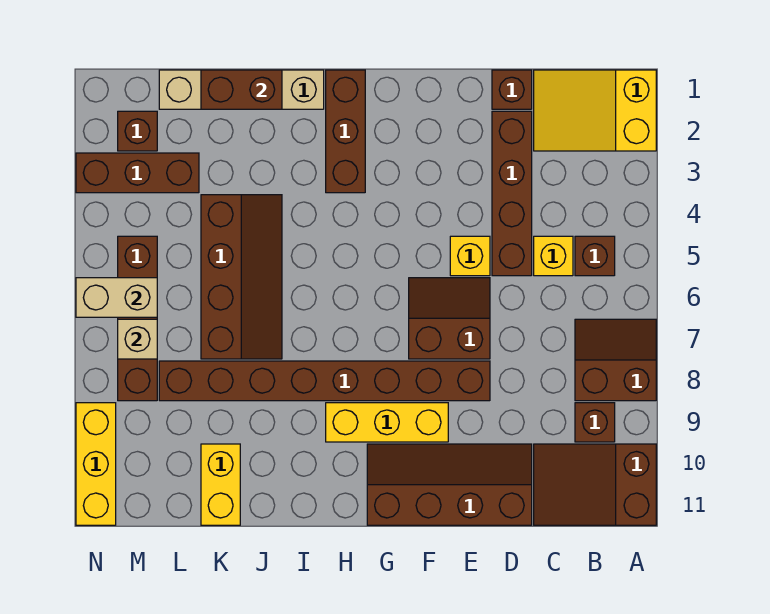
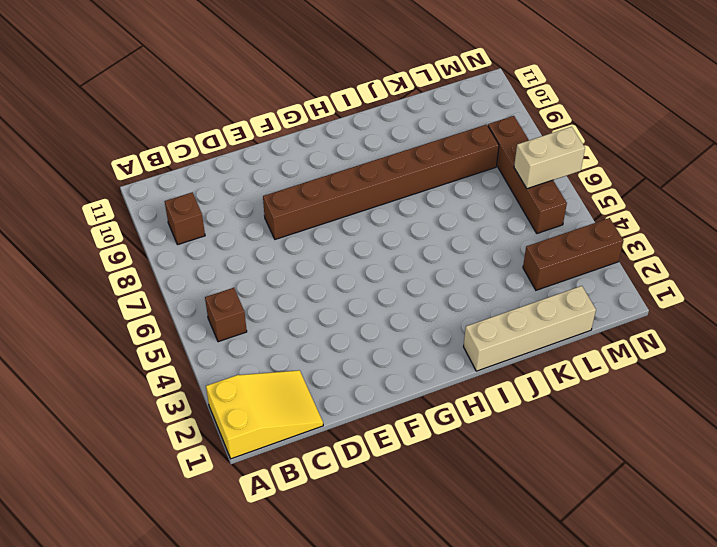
none -> brown slope A7:B8 level 1 top 8
none -> brown slope A10:C11 level 1 top A
none -> yellow brick C5 level 1

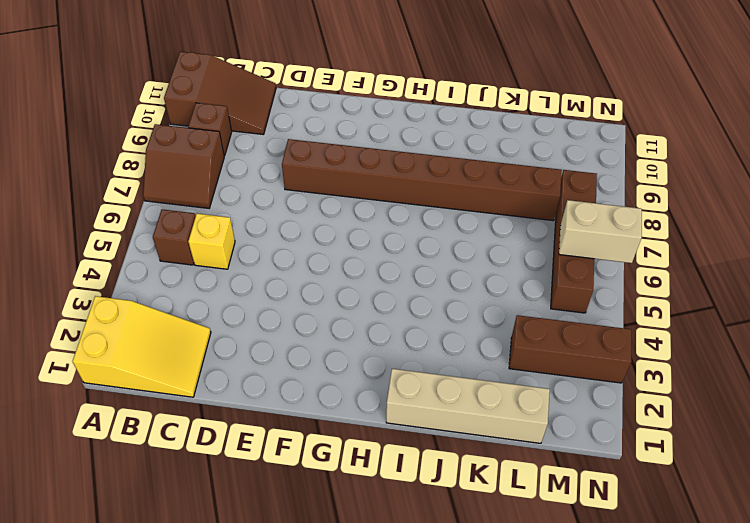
none -> brown brick D1 level 1
none -> brown brick D2:D5 level 1
none -> brown slope D10:G11 level 1 top 11

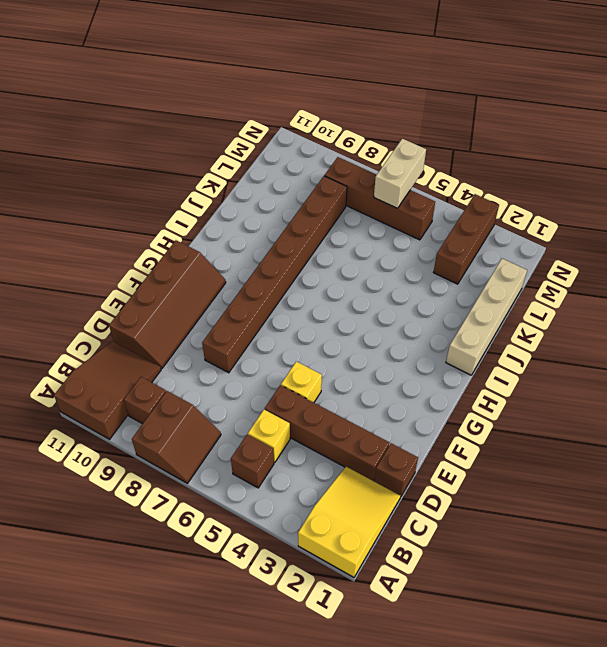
none -> brown slope E6:F7 level 1 top 7
none -> yellow brick F9:H9 level 1
none -> brown brick H1:H3 level 1

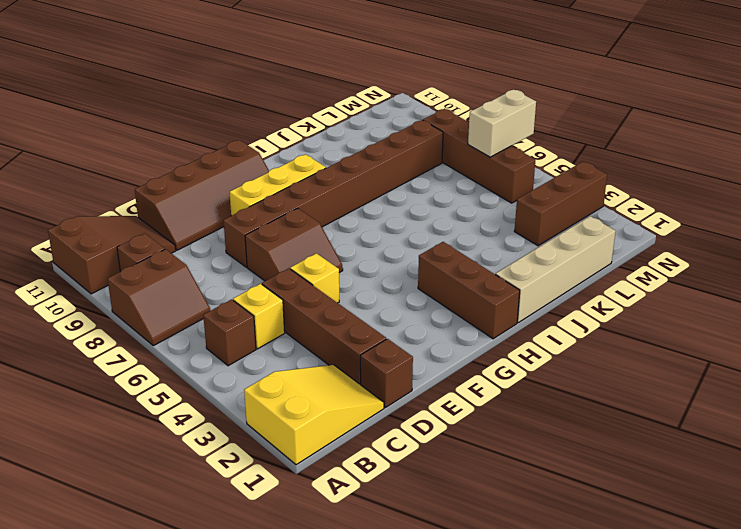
none -> brown slope J4:K7 level 1 top K
none -> yellow brick K10:K11 level 1
none -> brown brick M2 level 1

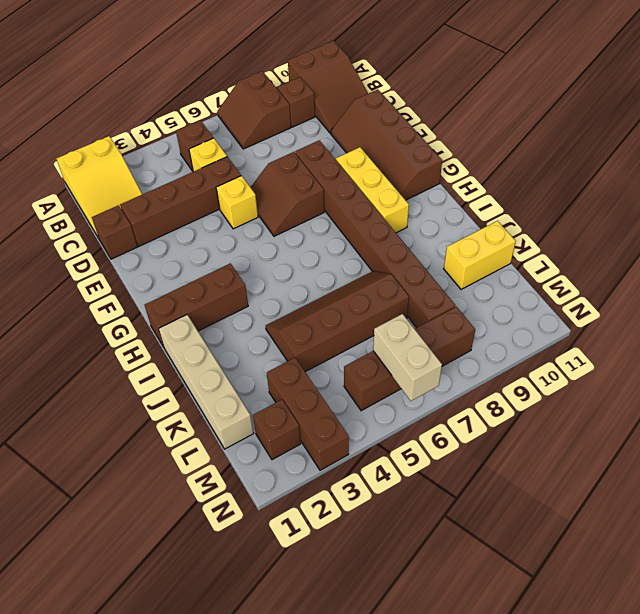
none -> yellow brick N9:N11 level 1
none -> brown brick J1:K1 level 2
none -> tan brick M7 level 2

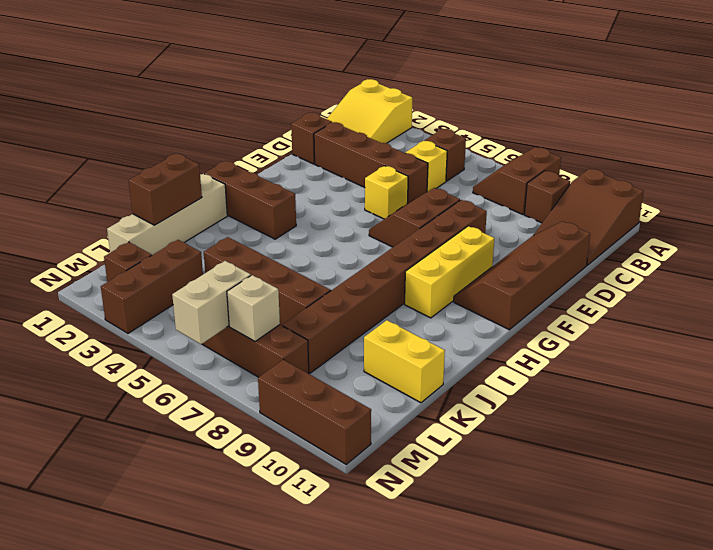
brown brick N9:N11 level 1 -> yellow brick N9:N11 level 1

